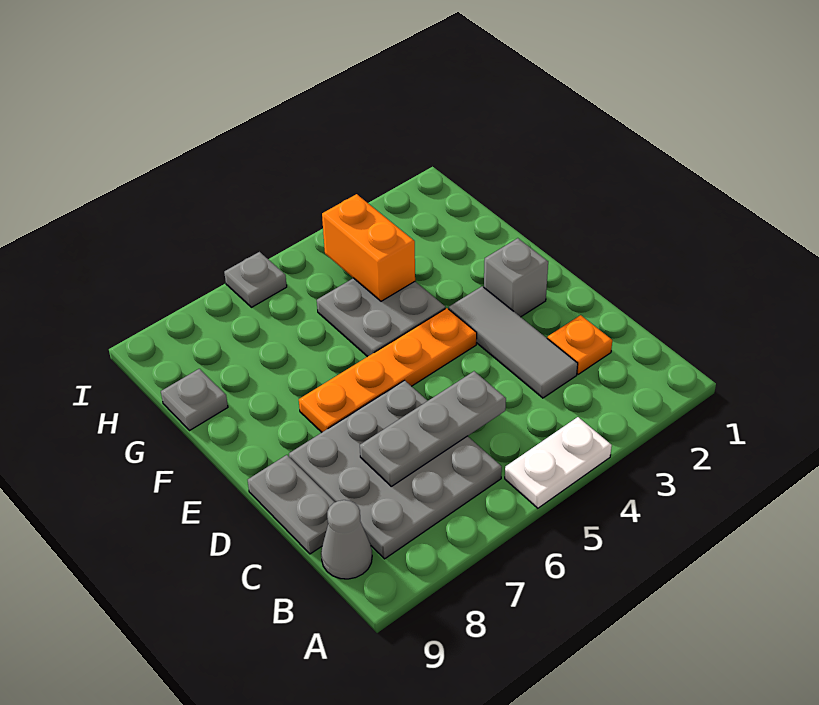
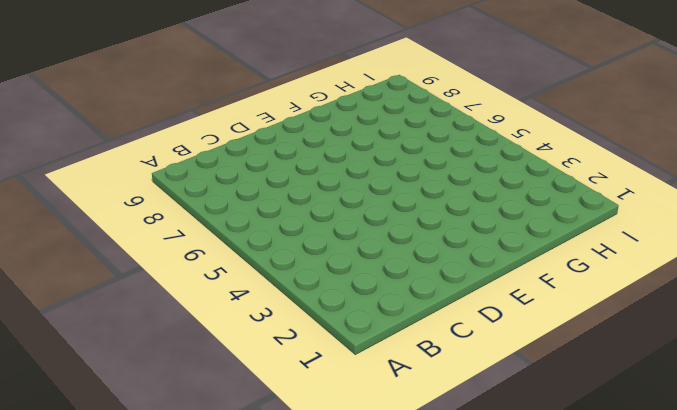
none -> white plate A4:A5 level 1
none -> grey plate B6:D8 level 1
none -> grey cone B9 level 1

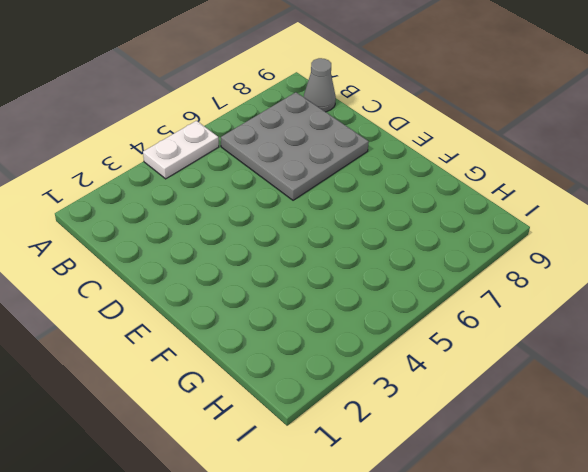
none -> orange plate C2 level 1
none -> grey tile C3:E3 level 1
none -> grey plate C9:D9 level 1

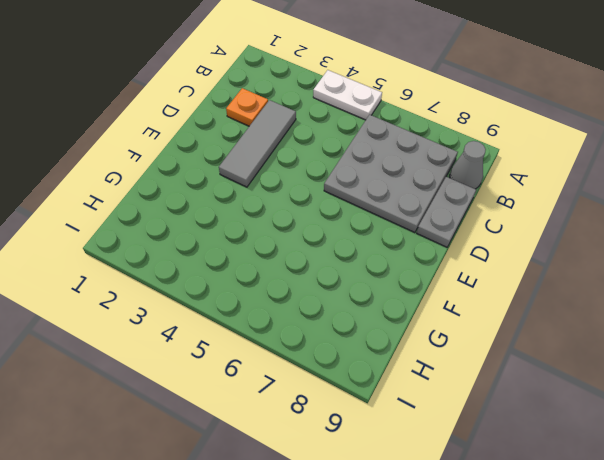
none -> grey brick E2 level 1
none -> orange plate E4:E7 level 1
none -> grey plate F4:G5 level 1

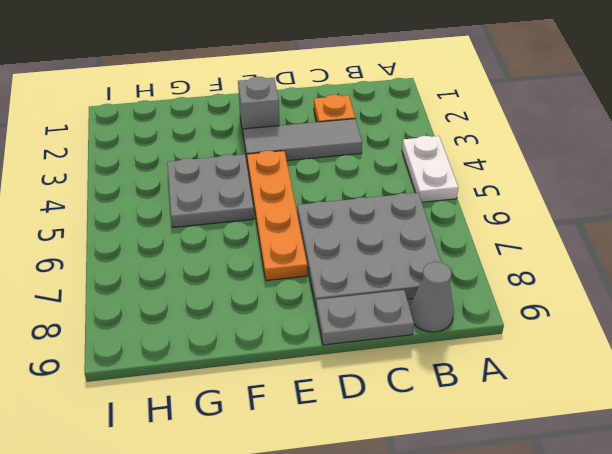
none -> grey plate G9 level 1
none -> grey plate I6 level 1
none -> grey plate C5:C7 level 2

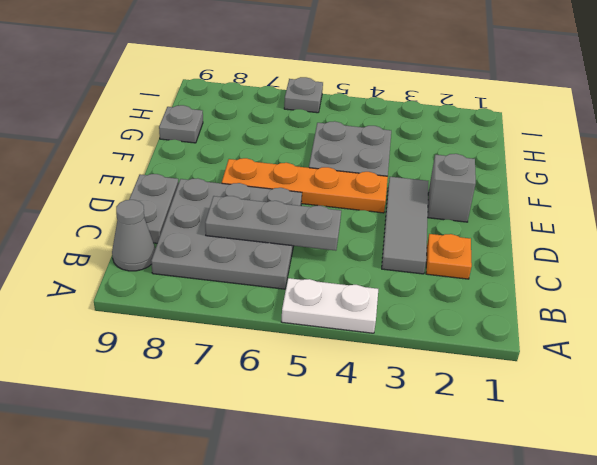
none -> orange brick G4:H4 level 2

